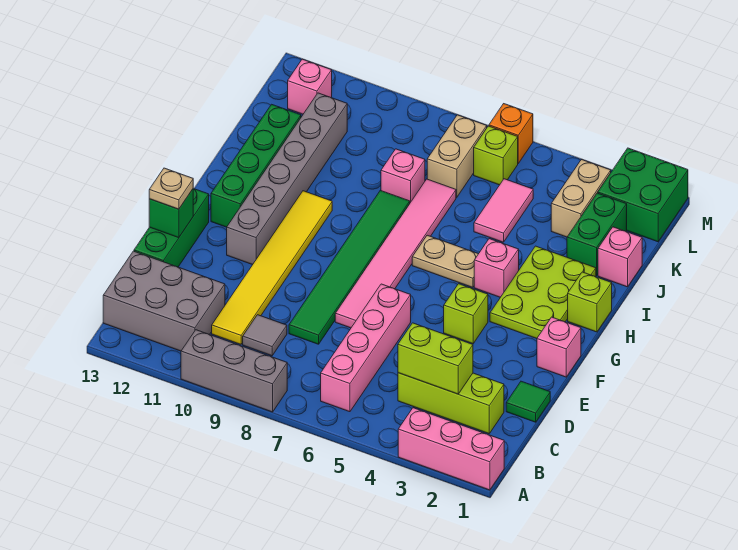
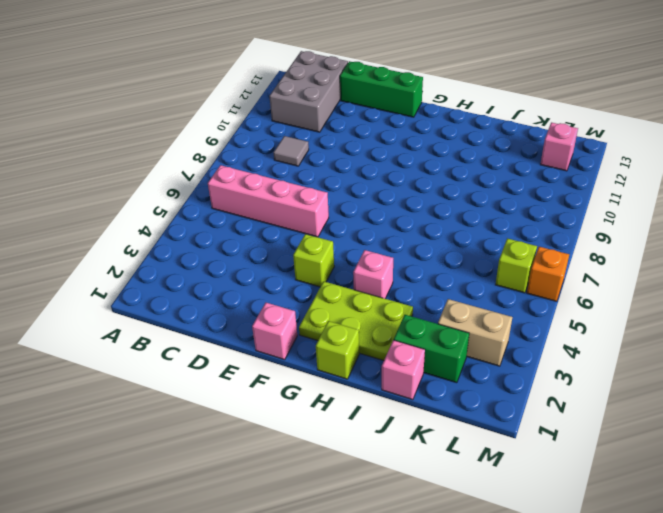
none -> pink brick A1:A3 level 1
none -> grey brick A8:A10 level 1
none -> lime brick C2:C4 level 1
none -> yellow tile C10:H10 level 1

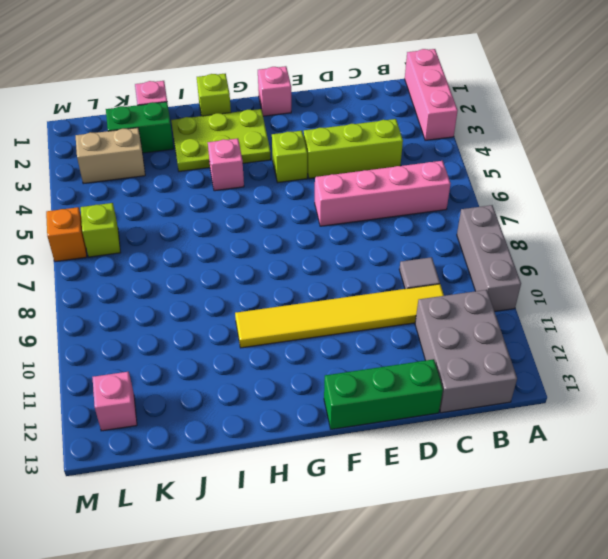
lime brick C4:E4 level 1 -> lime brick C2:C4 level 1
none -> green tile D1 level 1
none -> green tile D8:I8 level 1
none -> pink tile E7:J7 level 1
none -> grey brick F11:K11 level 1

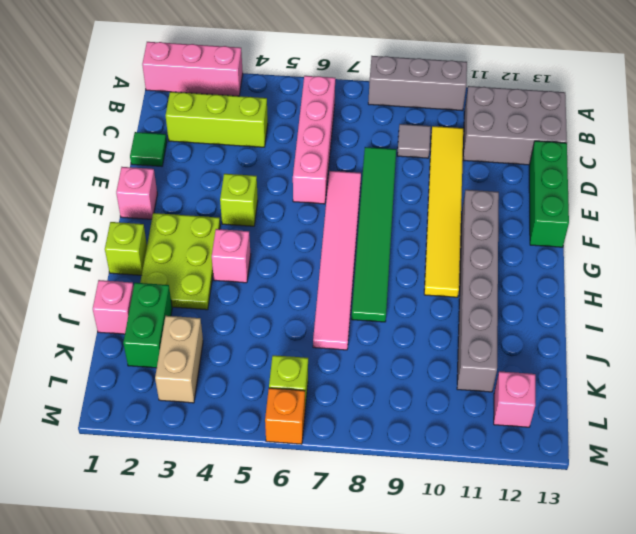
none -> green brick G12:J12 level 1
none -> tan plate H5:H6 level 1
none -> pink tile J5:K5 level 1
none -> pink brick J8 level 1

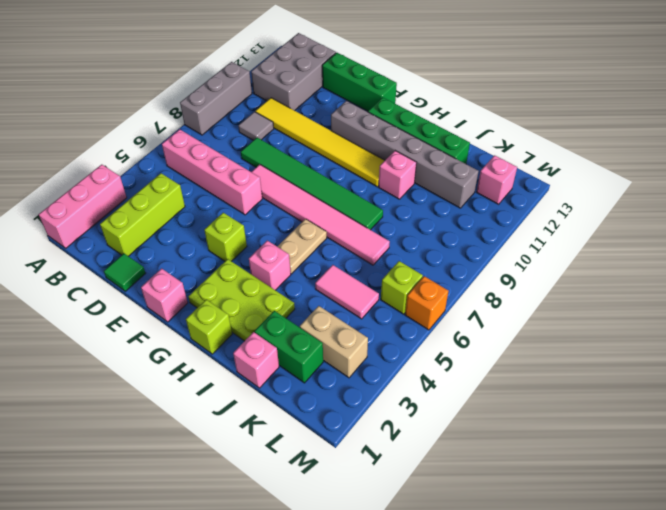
pink brick I10 level 1 -> pink brick J8 level 1
none -> tan brick K7:L7 level 1
none -> green brick L1:M2 level 1
none -> lime brick C3:C4 level 2
none -> green brick E13 level 2

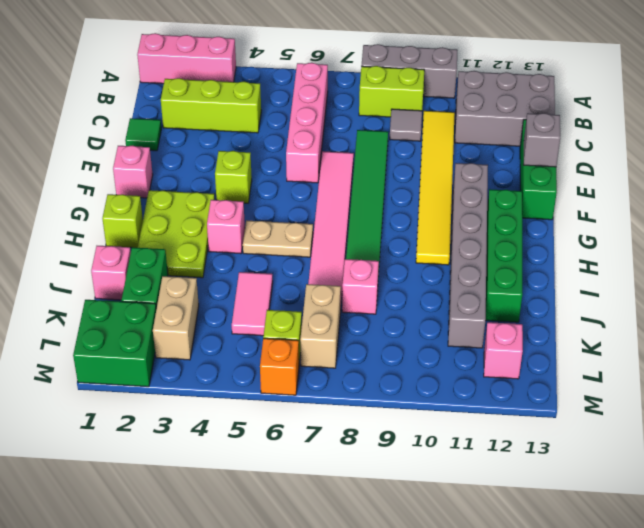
lime brick B8:B9 level 1 -> lime brick C3:C4 level 2
grey brick E13 level 2 -> green brick E13 level 2
none -> tan plate E13 level 3

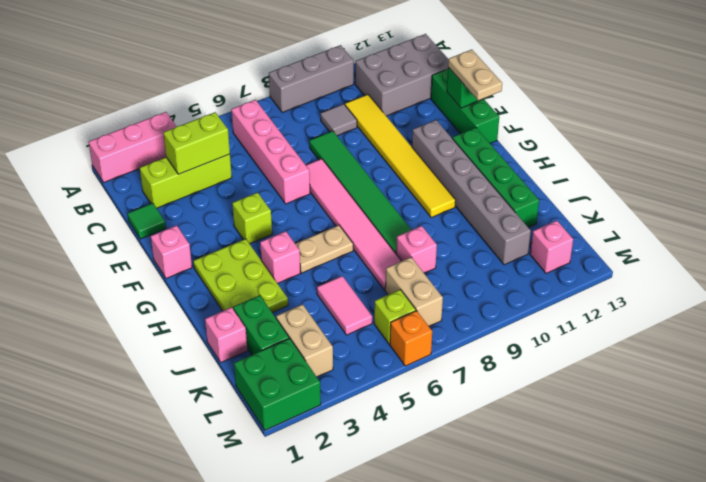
tan plate E13:F13 level 3 -> tan plate E13 level 3
none -> lime brick H1 level 1

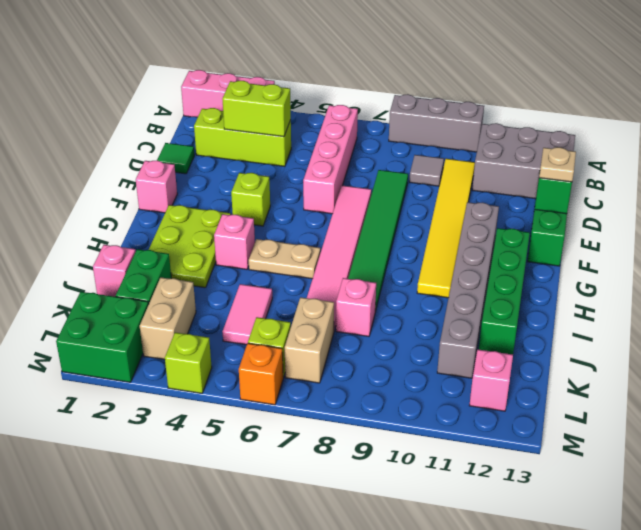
lime brick M4 level 1 -> lime brick H1 level 1

